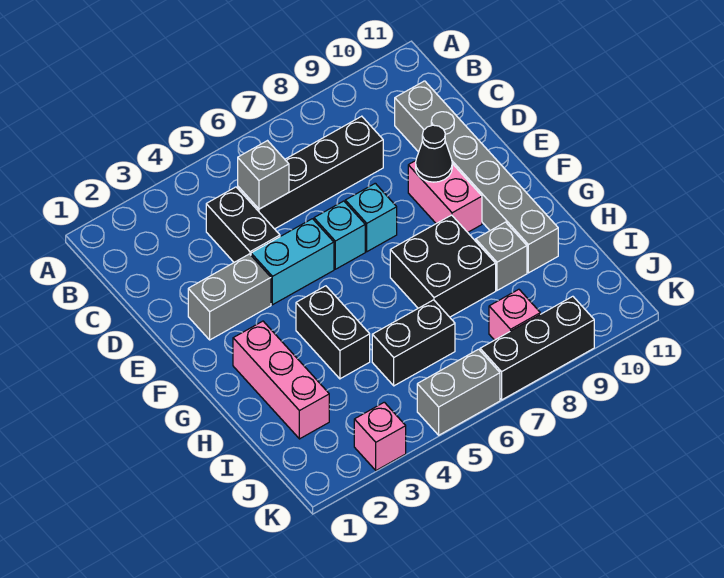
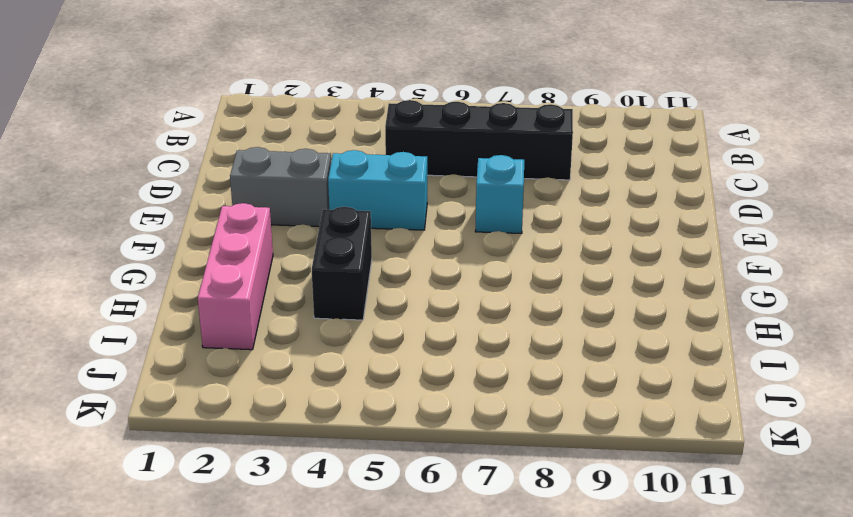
none -> black brick C4:D4 level 1
none -> grey brick C10:H10 level 1
none -> cyan brick E6 level 1

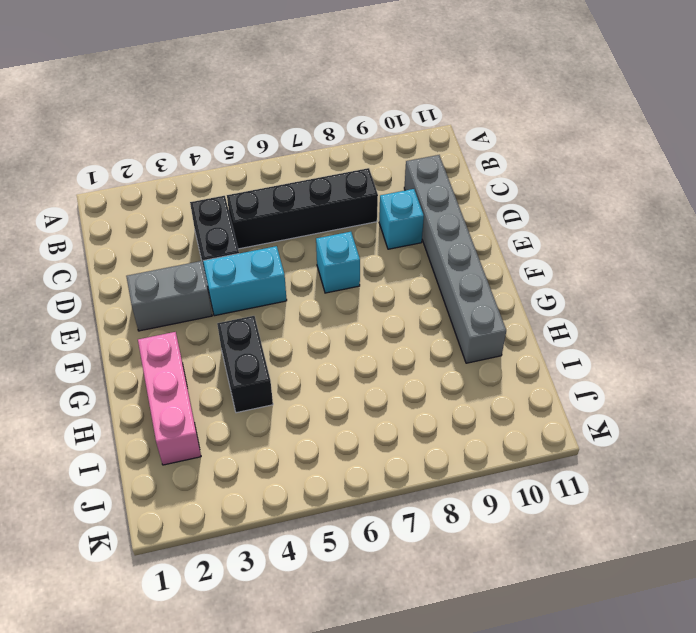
cyan brick D9 level 1 -> cyan brick E6 level 1
none -> pink brick E9:F9 level 1
none -> black brick G7:H8 level 1
none -> grey brick H9 level 1

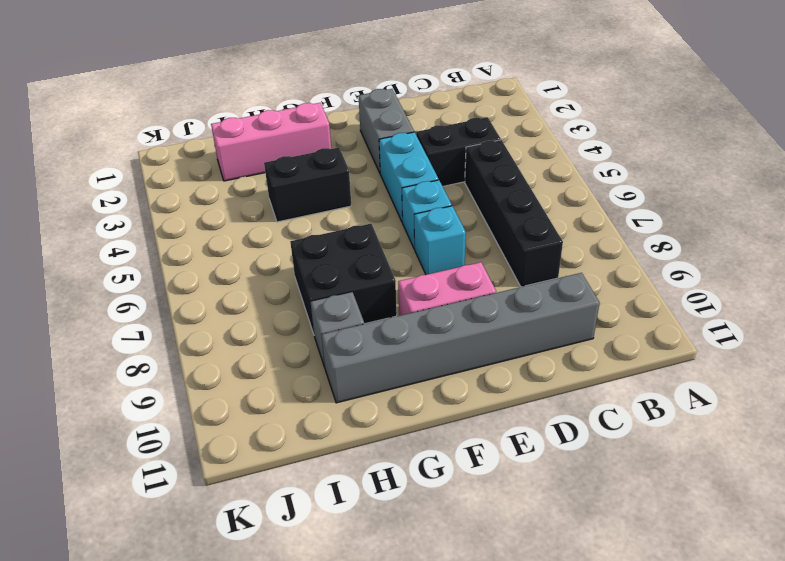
none -> black brick I5:I6 level 1
none -> pink brick J8 level 1
none -> pink brick K3 level 1

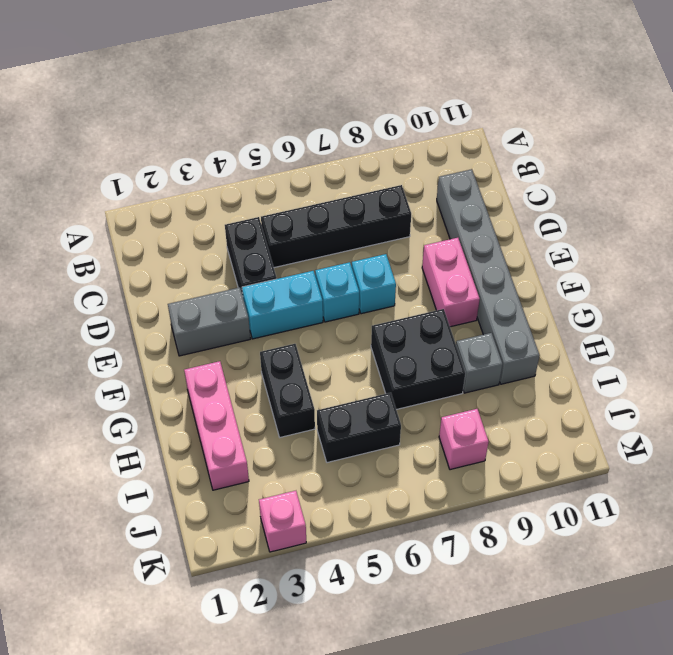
none -> grey brick K5:K6 level 1
none -> black brick K7:K9 level 1
none -> grey brick C5 level 2

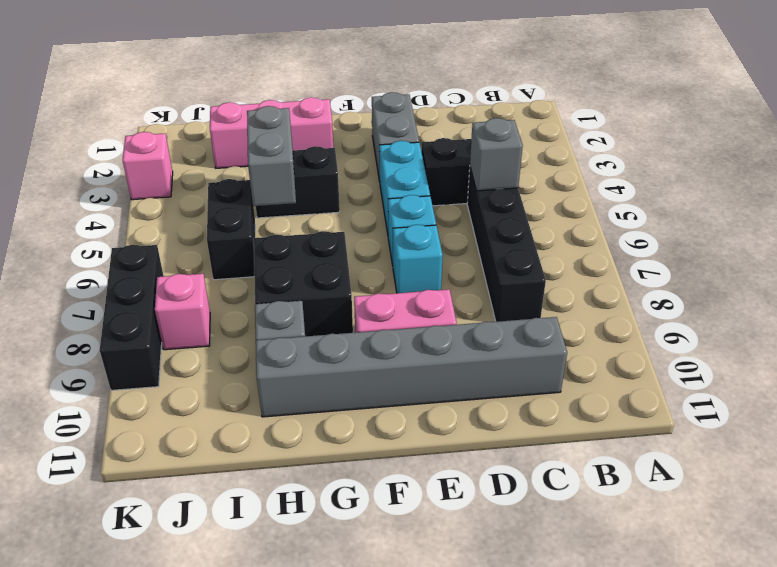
grey brick H4:H5 level 2 -> grey brick K5:K6 level 1
none -> black cone E9 level 2

